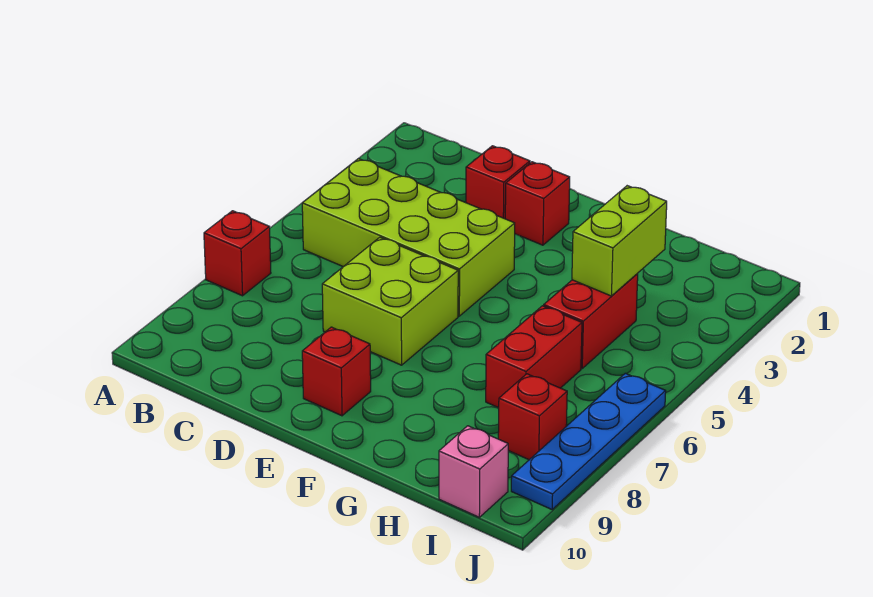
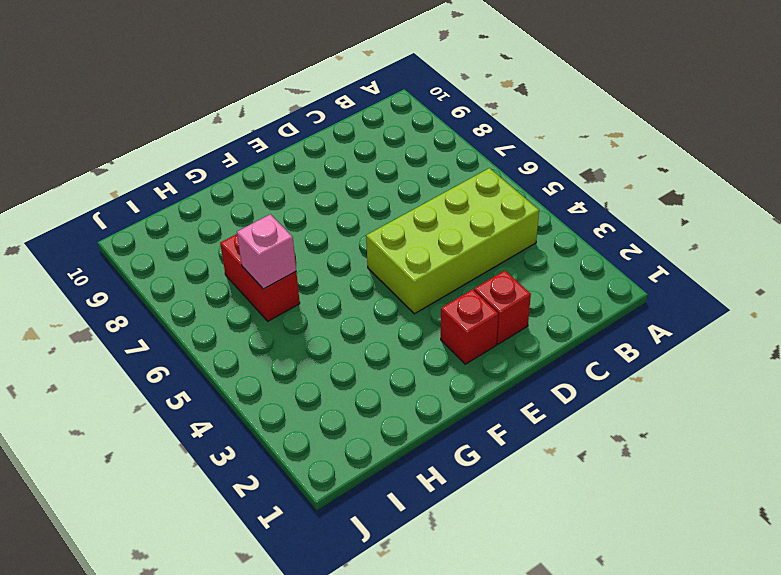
pink brick H6 level 2 -> pink brick I10 level 1
none -> red brick A7 level 1
none -> lime brick D6:E7 level 1
none -> red brick E9 level 1

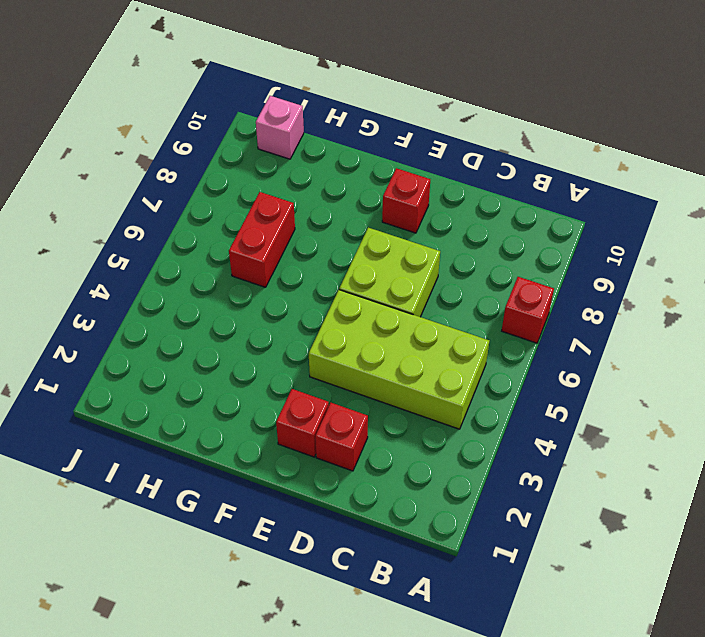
none -> red brick H4:H5 level 1
none -> red brick I8 level 1
none -> blue plate J6:J9 level 1

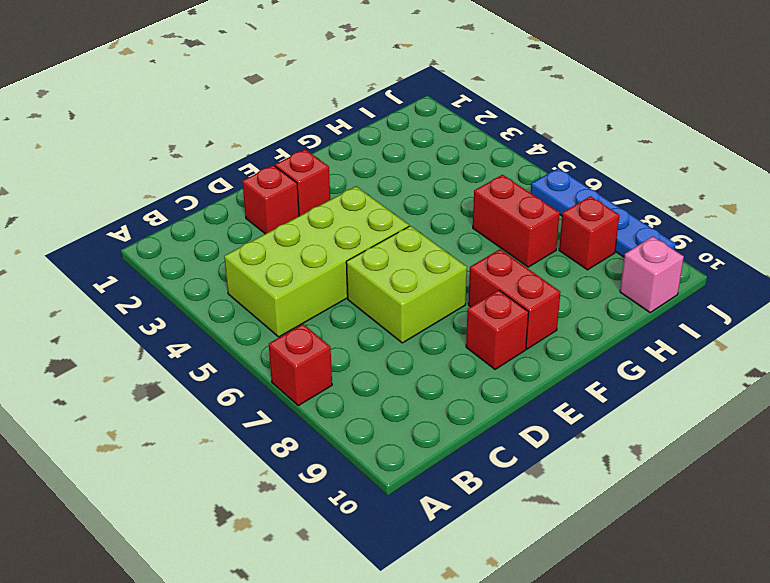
red brick F8:F9 level 1 -> red brick H4:H5 level 1
none -> lime brick H3:H4 level 2

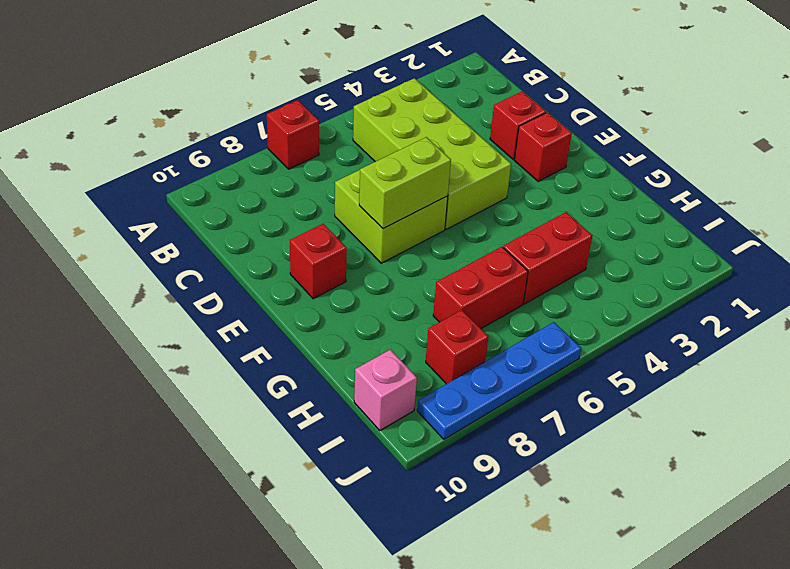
lime brick E6:E7 level 2 -> lime brick H3:H4 level 2

